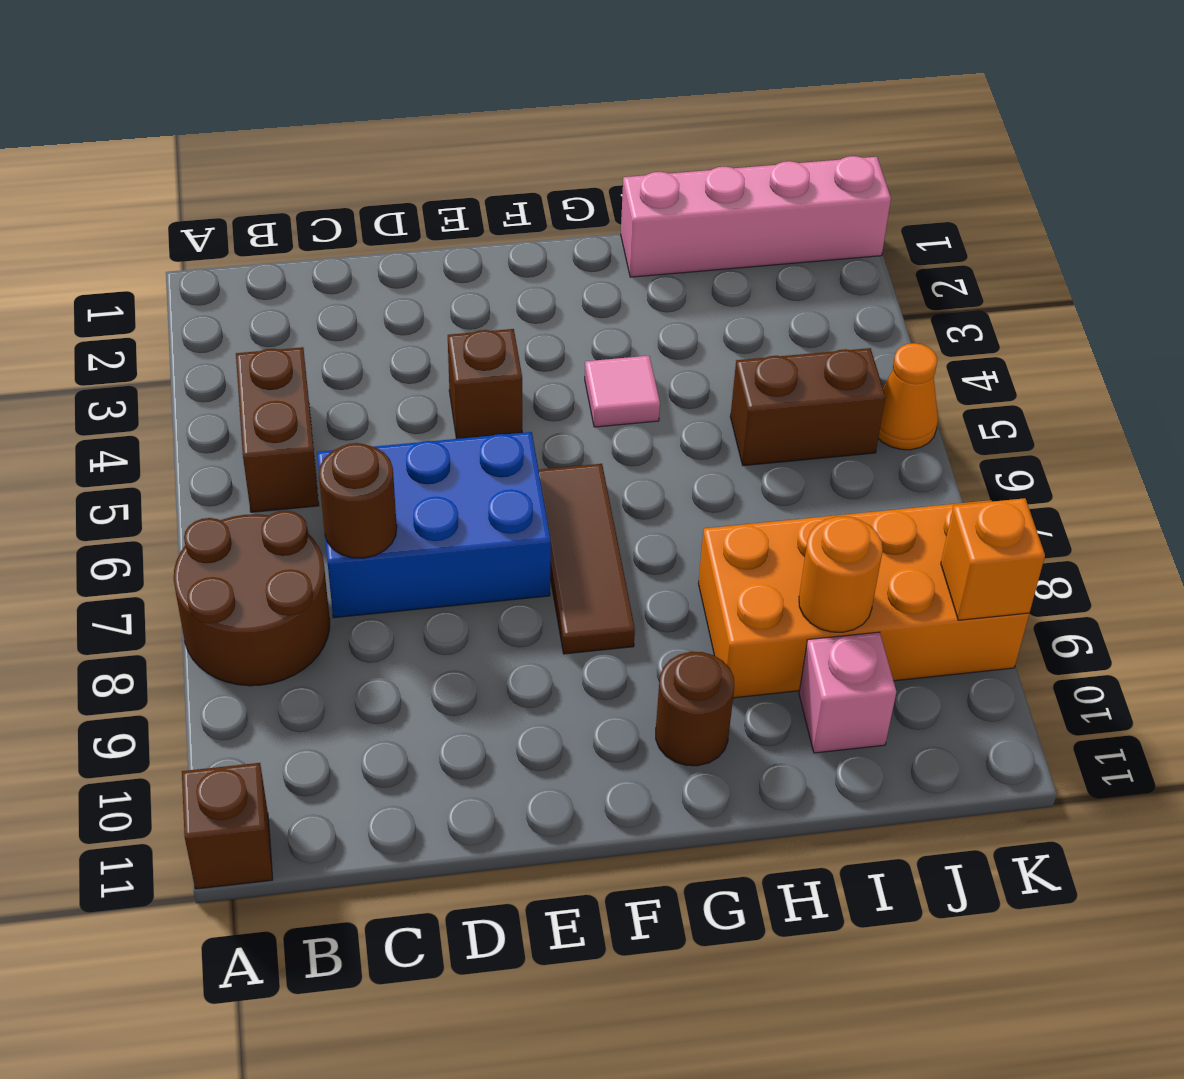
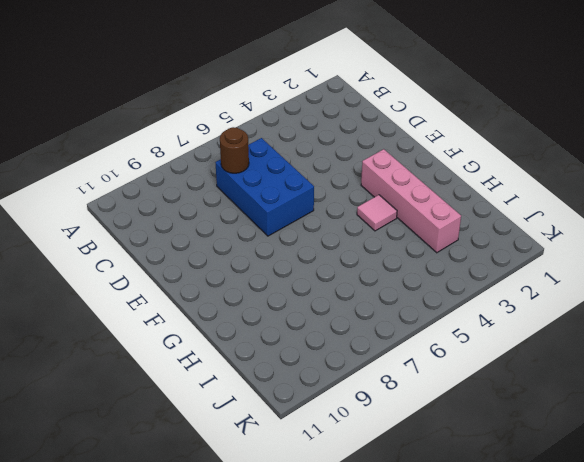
pink brick F3:I3 level 1 -> pink brick H1:K1 level 1
none -> brown round brick A7:B8 level 1
none -> brown brick A11 level 1
none -> brown brick B4:B5 level 1

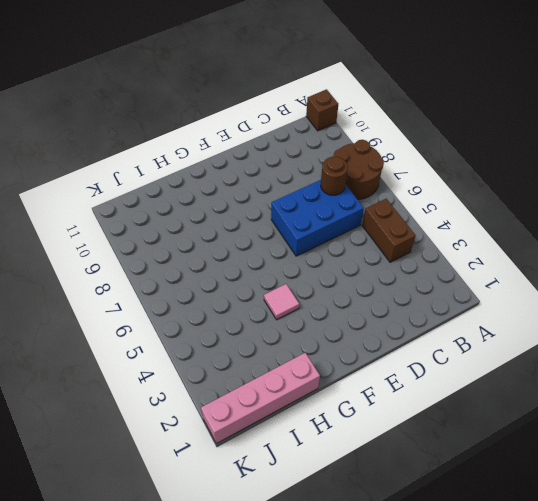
none -> brown brick E4 level 1
none -> brown tile F6:F8 level 1
none -> brown round brick G10 level 1

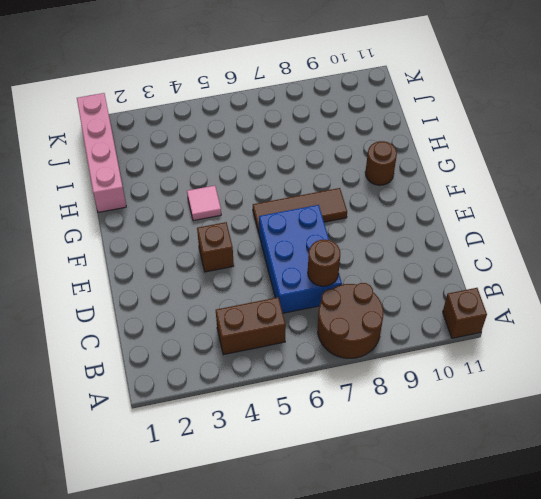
none -> orange brick H8:K9 level 1
none -> brown brick I5:J5 level 1
none -> pink brick I10 level 1

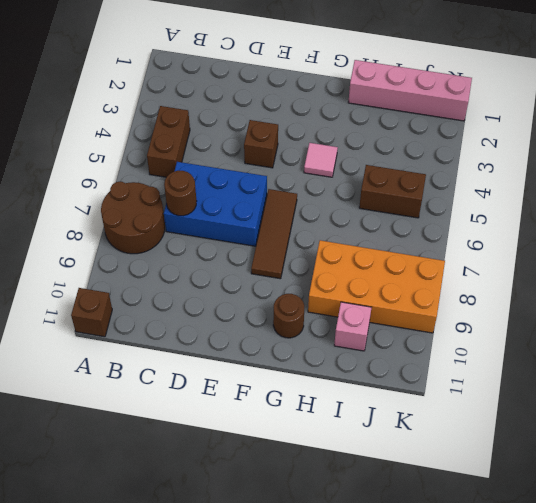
none -> orange cone K5 level 1
none -> orange round brick I9 level 2
none -> orange brick K9 level 2

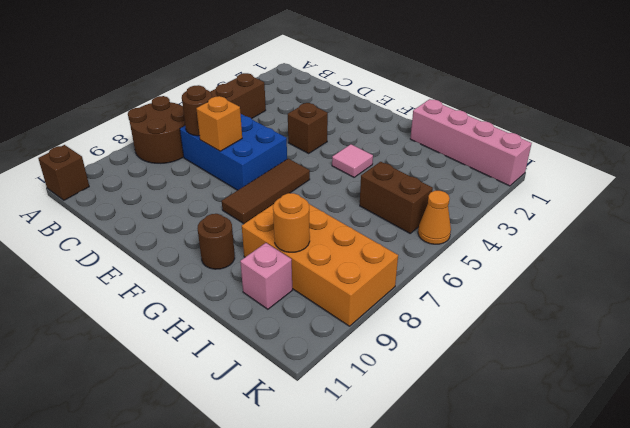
orange brick D7 level 2 -> orange brick K9 level 2

